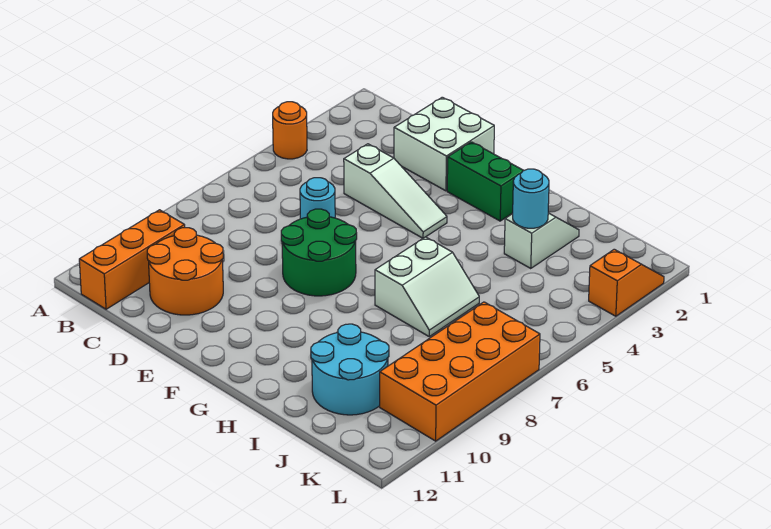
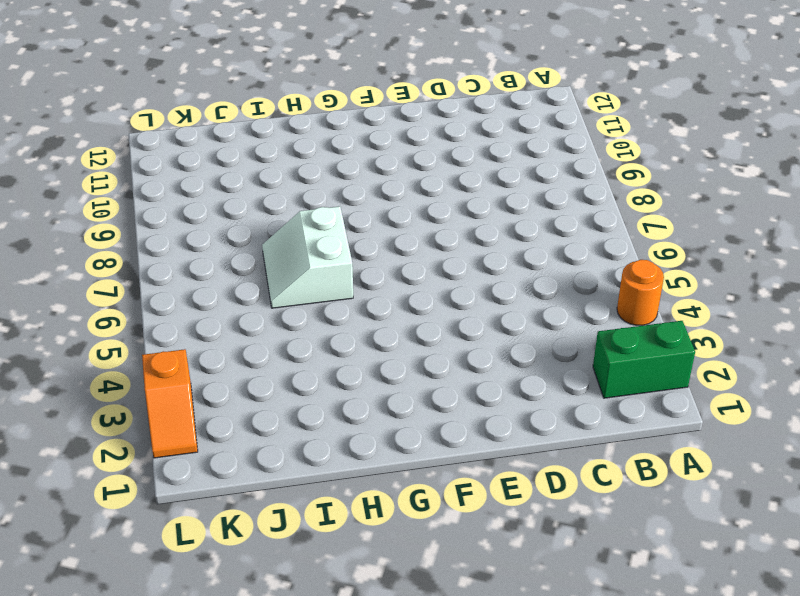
green brick A2:B2 level 1 -> green brick F2:G2 level 1
none -> orange brick B10:B12 level 1
none -> orange round brick C10:D11 level 1
none -> white brick D1:E2 level 1

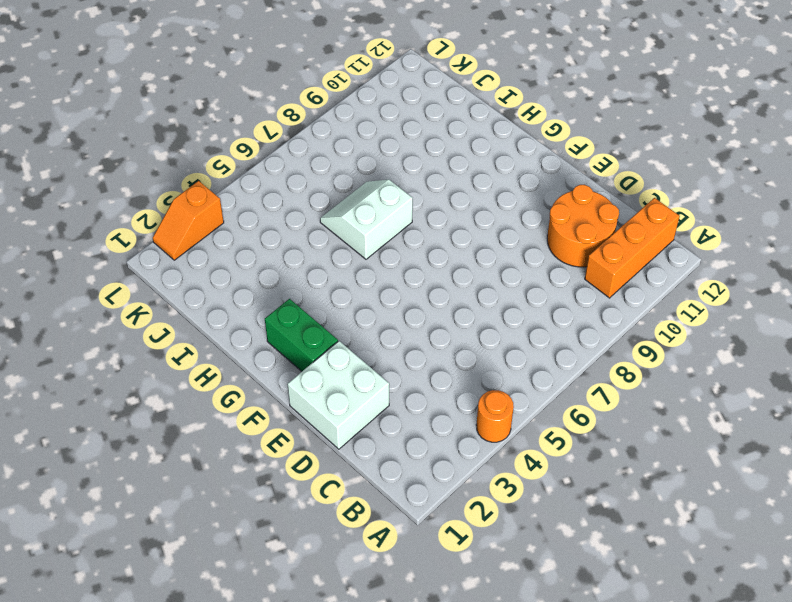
none -> white slope D4:F4 level 1 top D
none -> cyan round brick D6 level 1
none -> green round brick E7:F8 level 1

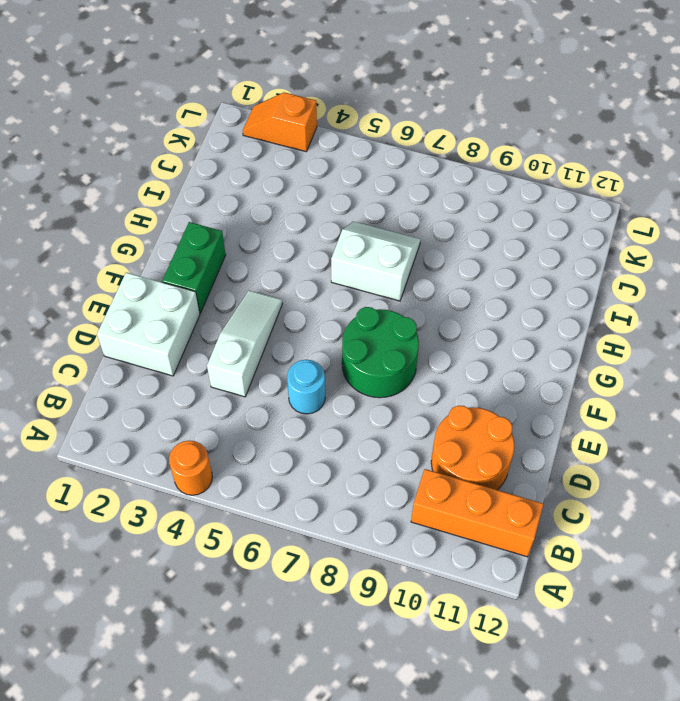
none -> white slope I2:I3 level 1 top 3
none -> cyan round brick I10:J11 level 1
none -> orange brick K7:L10 level 1

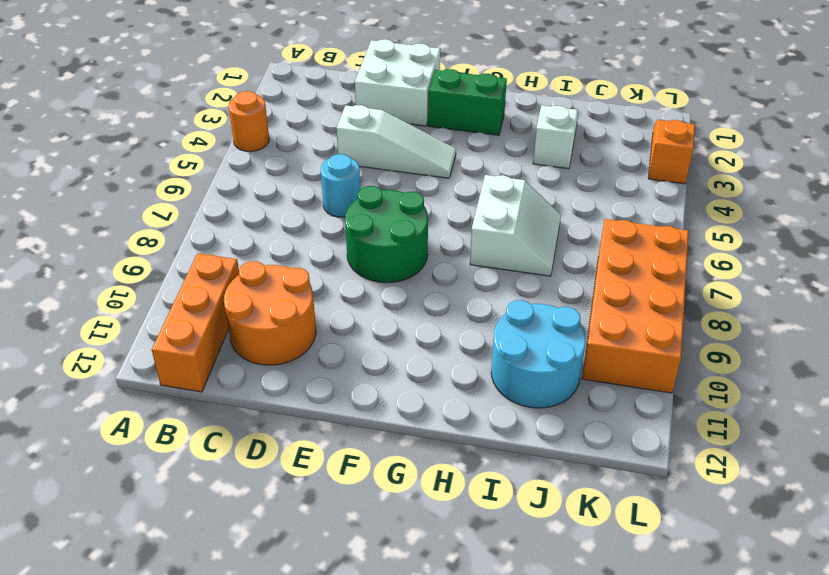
none -> cyan round brick I3 level 2

